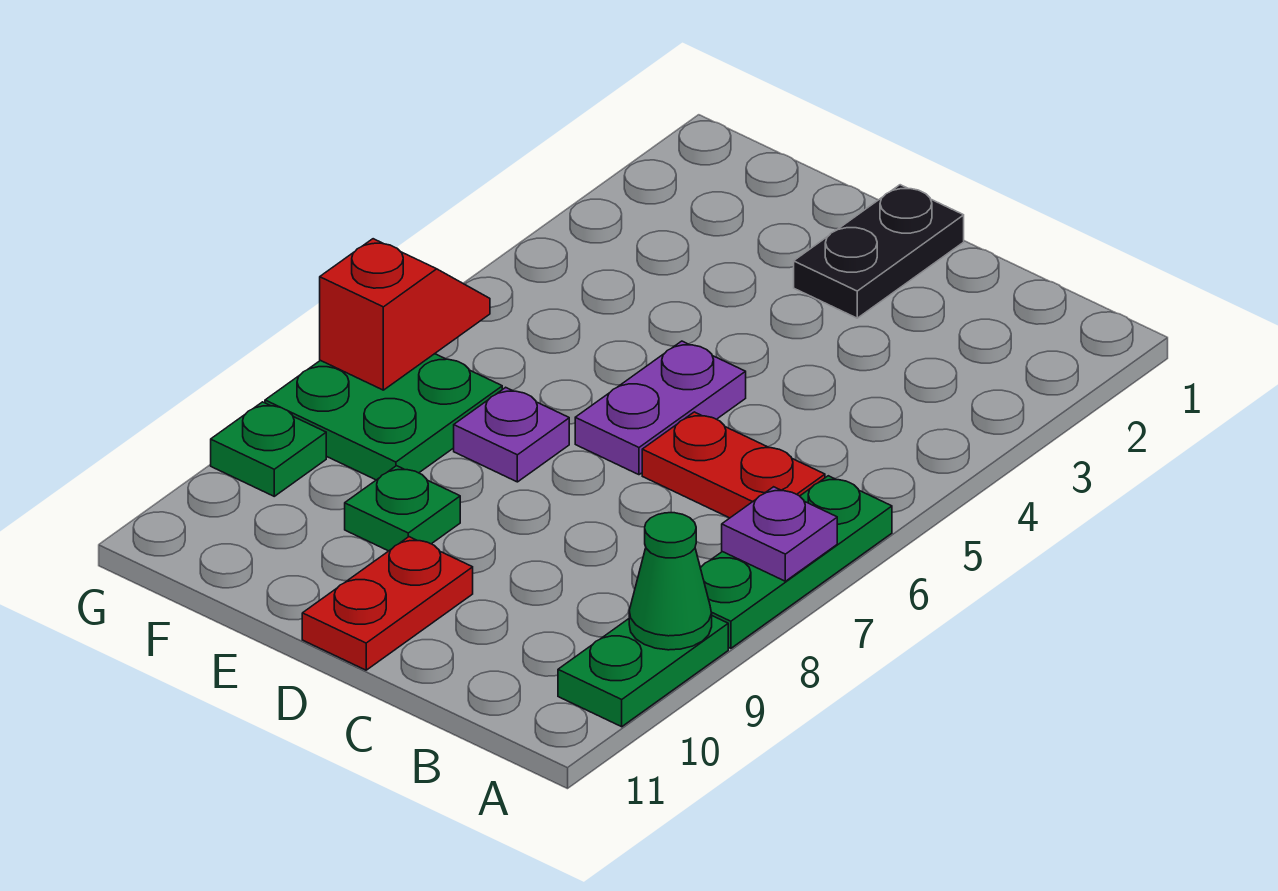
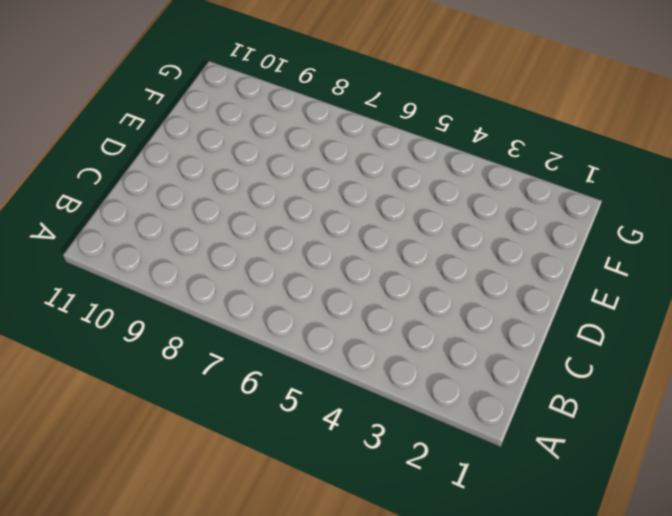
none -> green plate A6:A8 level 1
none -> green plate A9:A10 level 1
none -> red plate B6:C6 level 1

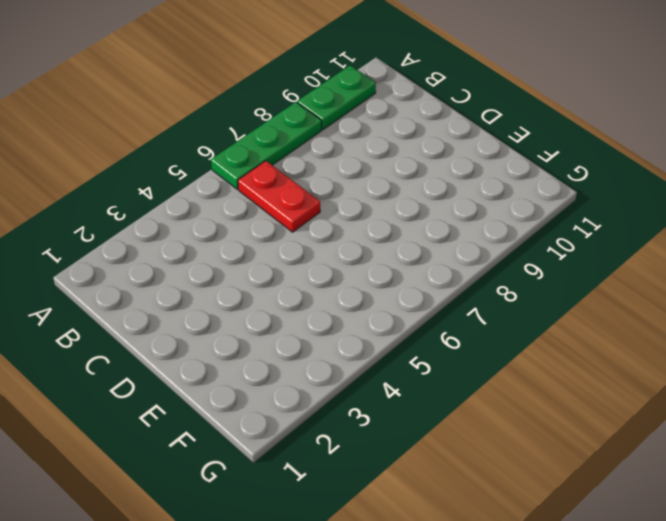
none -> black plate D1:D2 level 1
none -> purple plate D5:D6 level 1
none -> red plate D10:D11 level 1

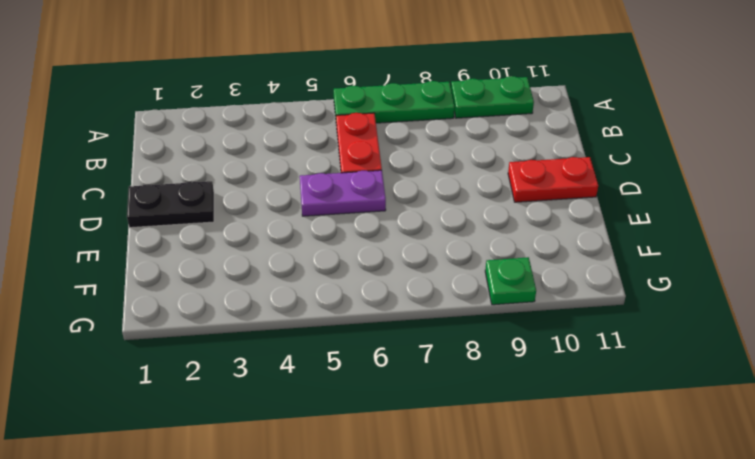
none -> purple plate E7 level 1
none -> green plate E9 level 1
none -> green plate F7:G8 level 1

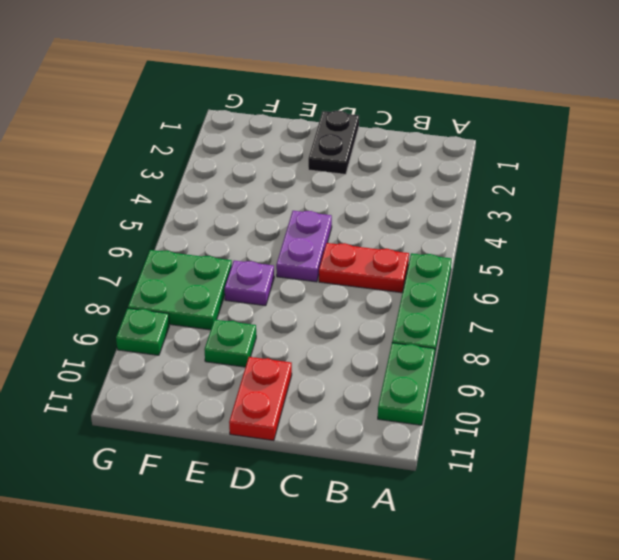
none -> purple plate A7 level 2
none -> green cone A9 level 2
none -> red slope G6:G7 level 2 top 7

